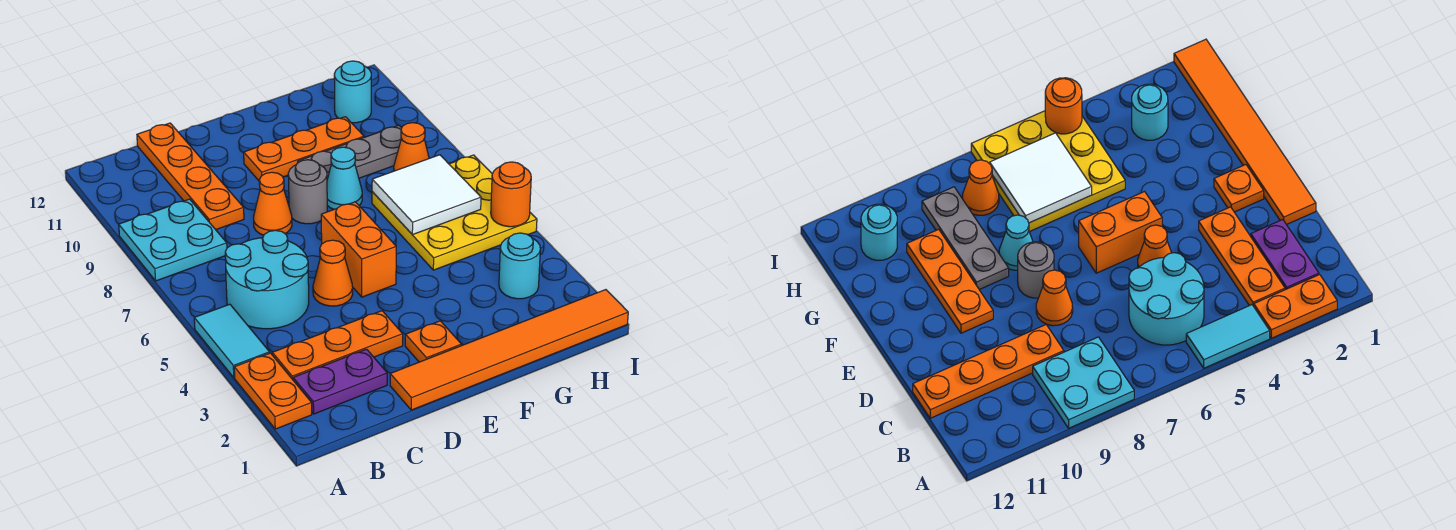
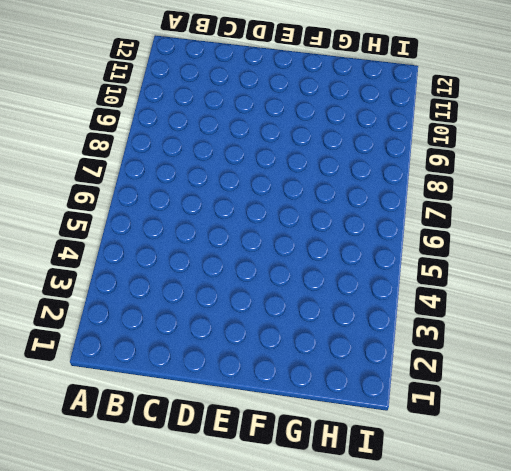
none -> orange plate A2:A3 level 1
none -> cyan tile A4:A5 level 1
none -> cyan plate A8:B9 level 1

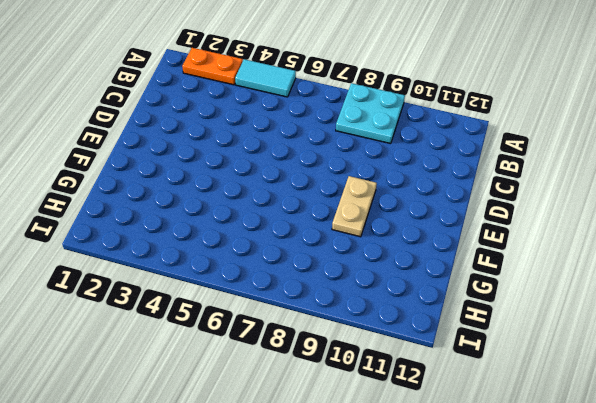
tan plate E9:F9 level 1 -> grey plate F9:H9 level 1
none -> purple plate B2:C2 level 1
none -> orange plate B3:D3 level 1
none -> cyan round brick B5:C6 level 1

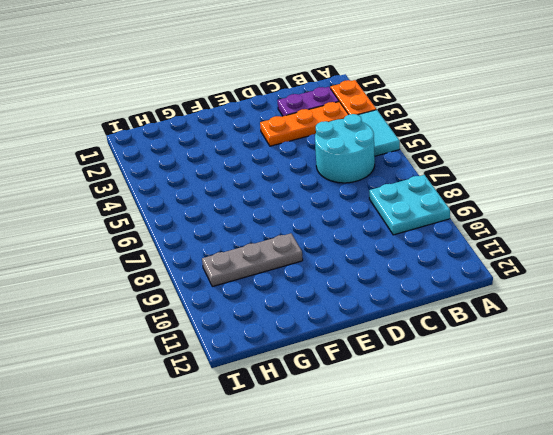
none -> orange plate C9:C12 level 1
none -> orange tile D1:I1 level 1
none -> orange cone D5 level 1

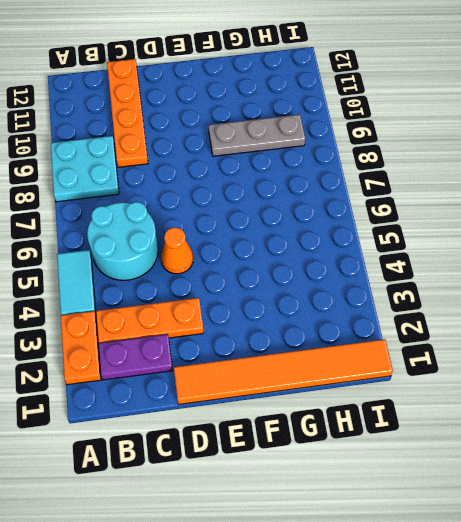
none -> orange cone D8 level 1
none -> orange plate E2 level 1
none -> orange brick E5:E6 level 1

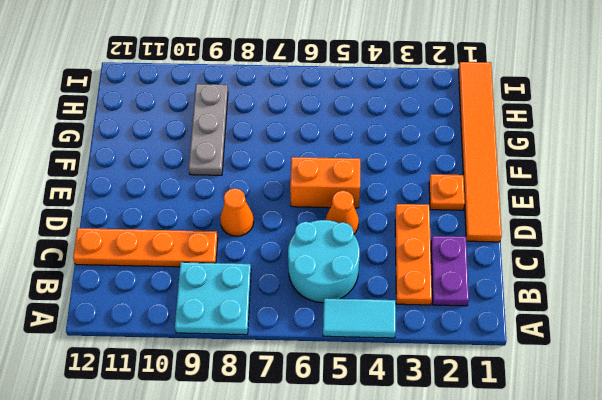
none -> orange plate A2:A3 level 1
none -> grey round brick E8 level 1
none -> orange plate E10:G10 level 1

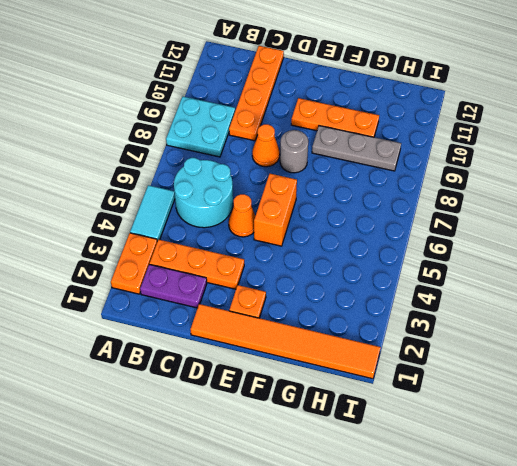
none -> cyan cone F8 level 1
none -> yellow plate G5:I7 level 1
none -> cyan round brick H3 level 1

